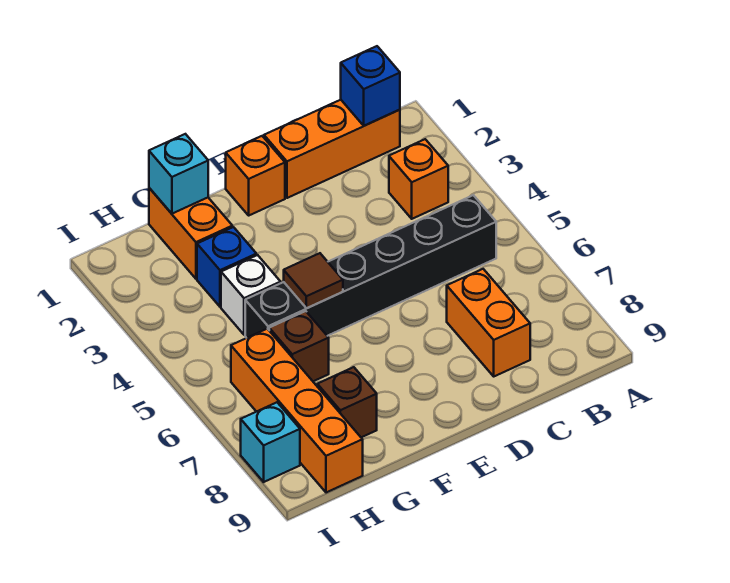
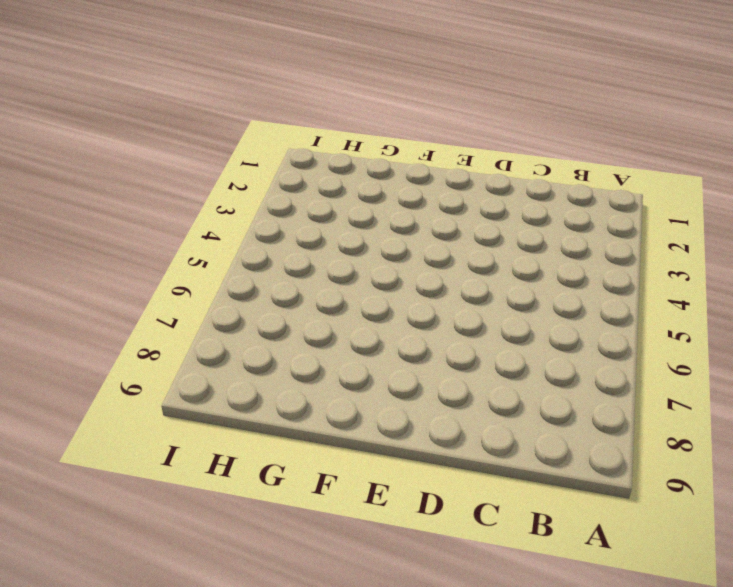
none -> orange brick B1:D1 level 1
none -> orange brick B3 level 1
none -> black brick B5:G5 level 1

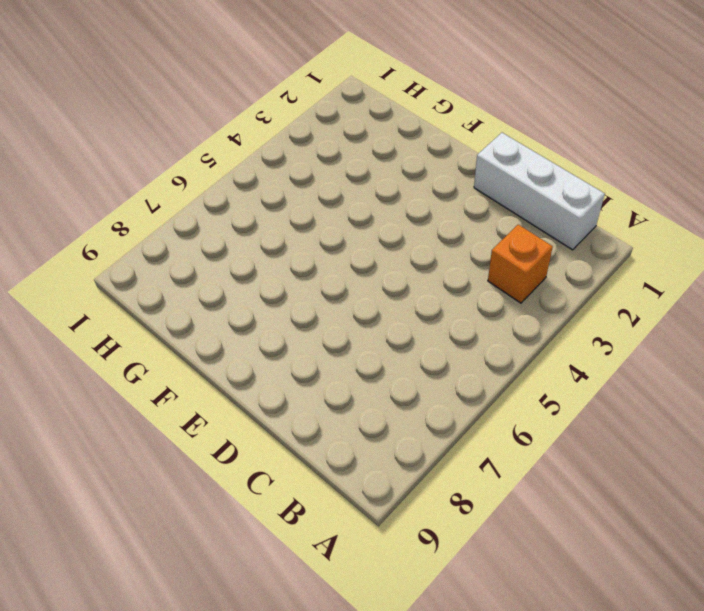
white brick B1:D1 level 1 -> orange brick B1:D1 level 1
none -> black brick B5:G5 level 1
none -> orange brick C7:C8 level 1
none -> orange brick E1 level 1

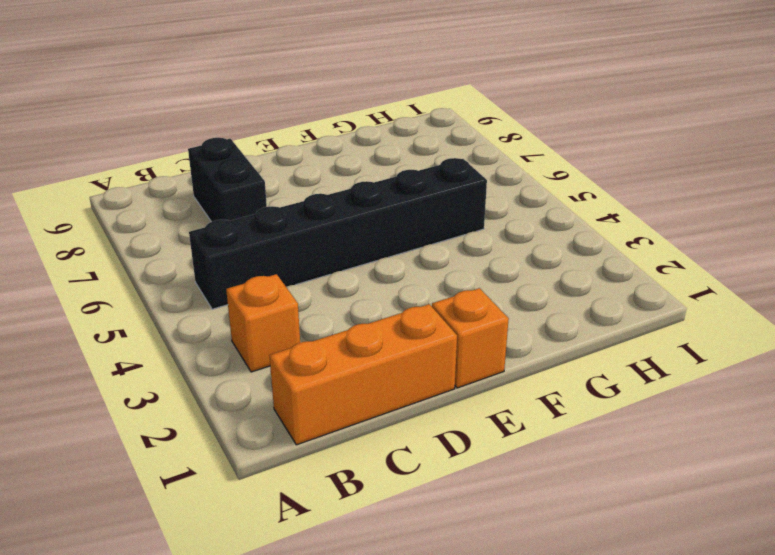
black brick C7:C8 level 1 -> orange brick C7:C8 level 1
none -> orange brick G1:G2 level 1
none -> blue brick G3 level 1
none -> white brick G4 level 1

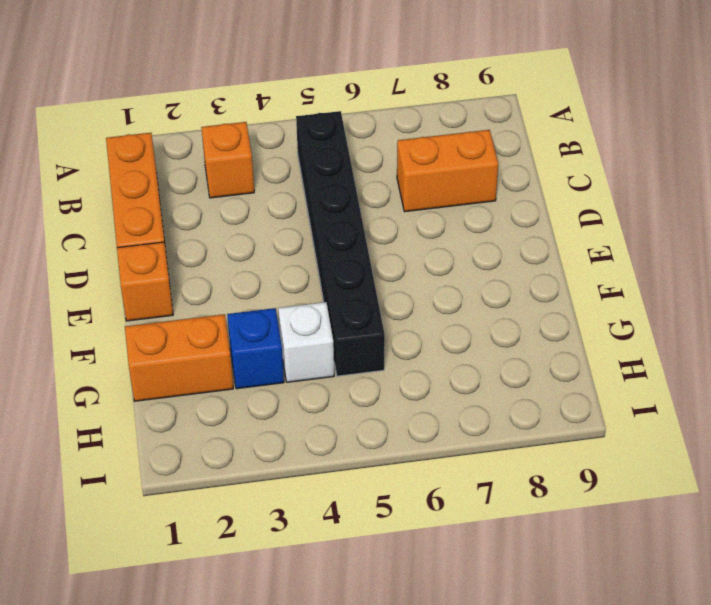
none -> brown brick G6 level 1
none -> brown brick G8 level 1
none -> orange brick H6:H9 level 1

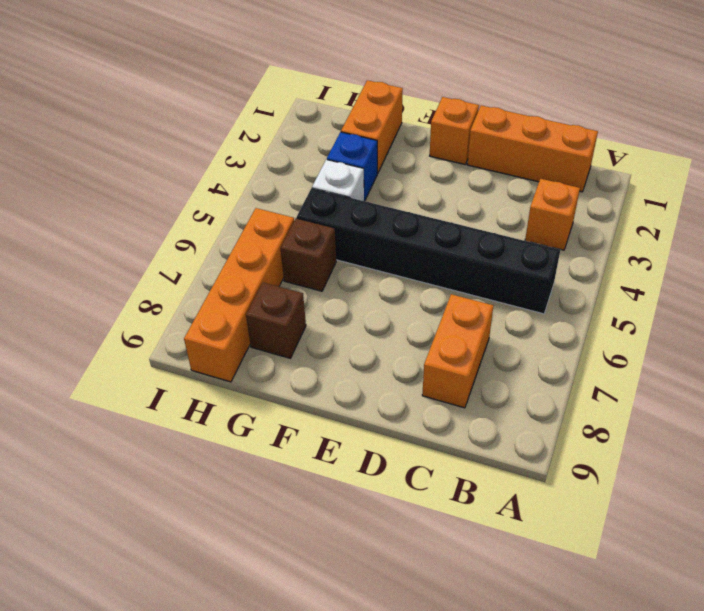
none -> cyan brick I8 level 1
none -> blue brick B1 level 2
none -> brown tile F5 level 2

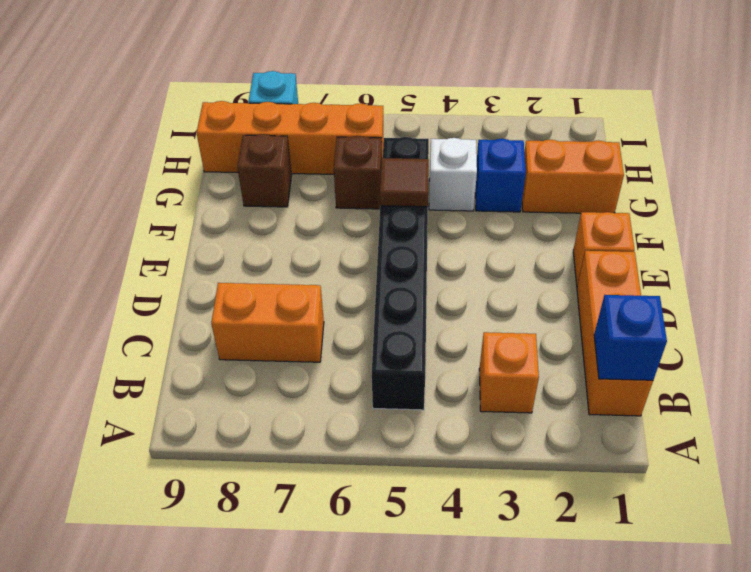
none -> cyan brick G1 level 2

